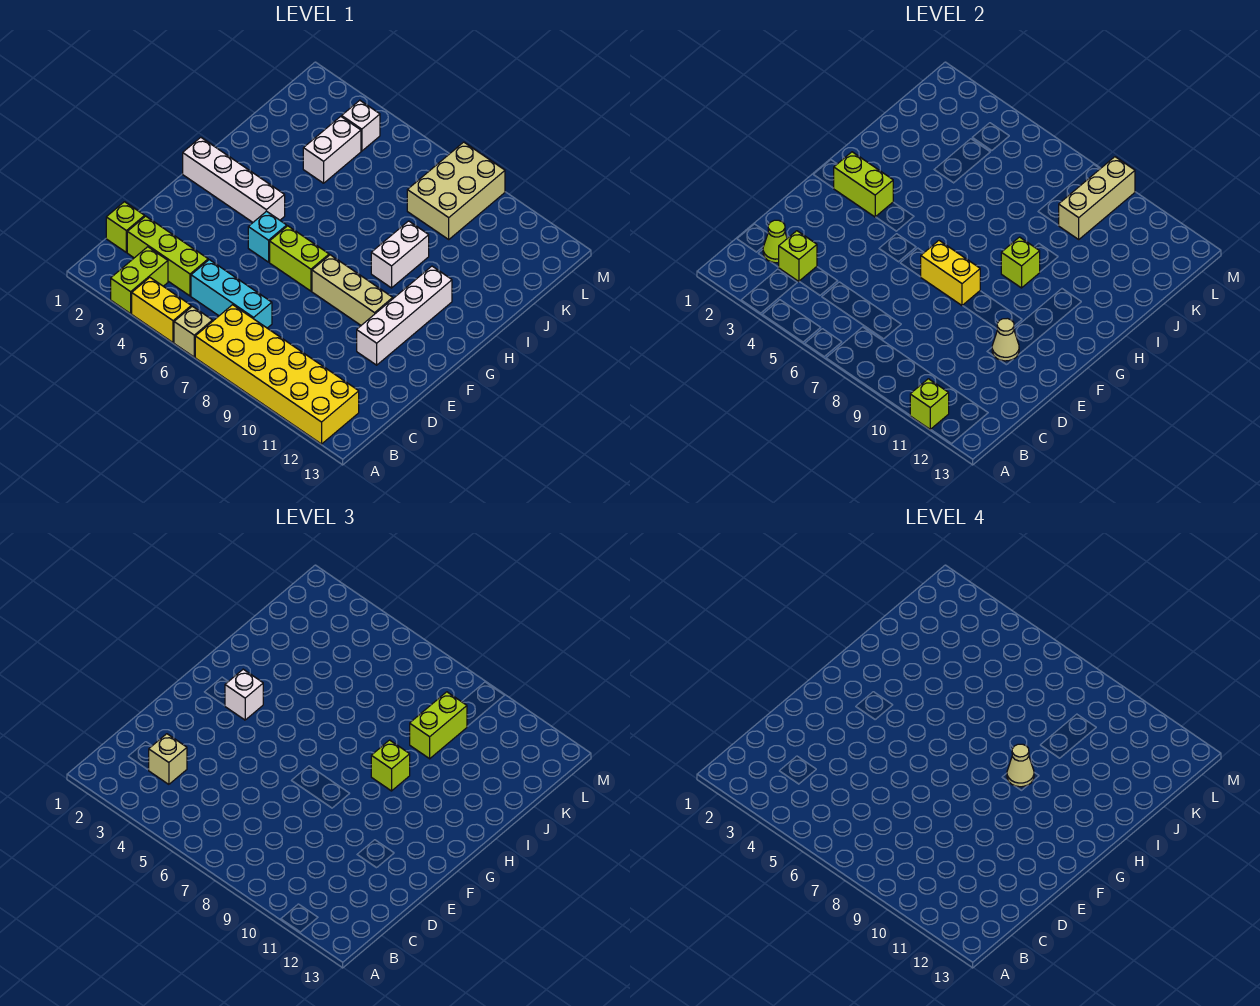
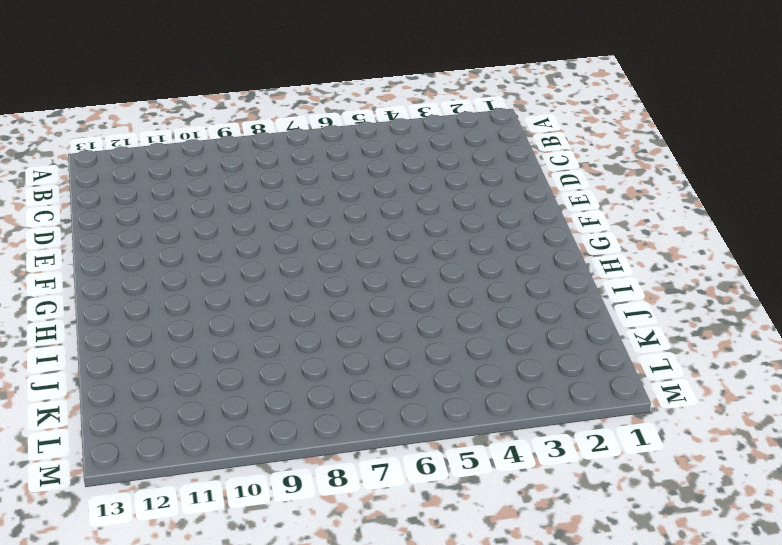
none -> lime brick A3:B3 level 1
none -> yellow brick A4:A5 level 1
none -> tan brick A6 level 1

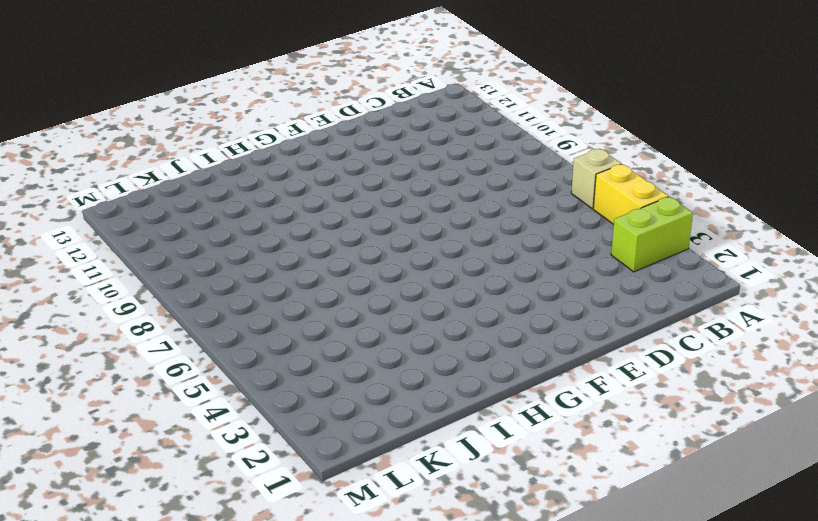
none -> yellow brick A7:B12 level 1
none -> lime brick C1 level 1
none -> lime brick C2:C4 level 1

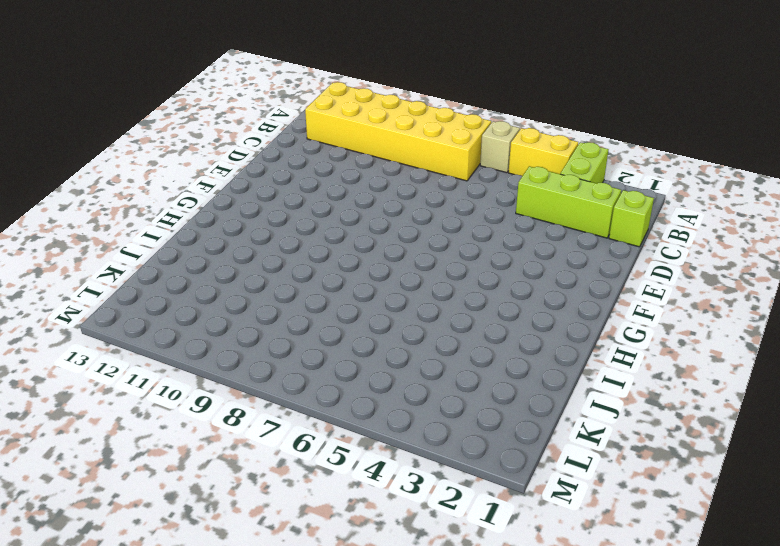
none -> cyan brick C5:C7 level 1
none -> white brick E11:H11 level 1
none -> cyan brick F5 level 1

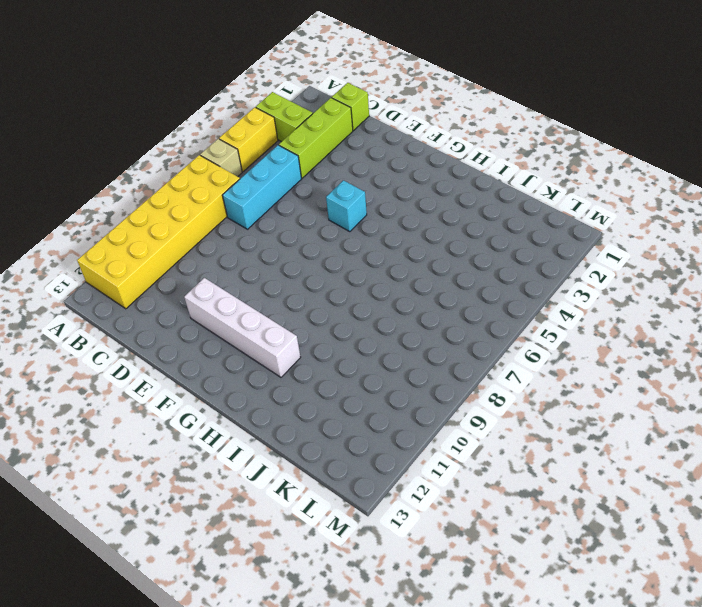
none -> lime brick F6:F7 level 1
none -> tan brick F8:F10 level 1
none -> white brick G1:G4 level 1

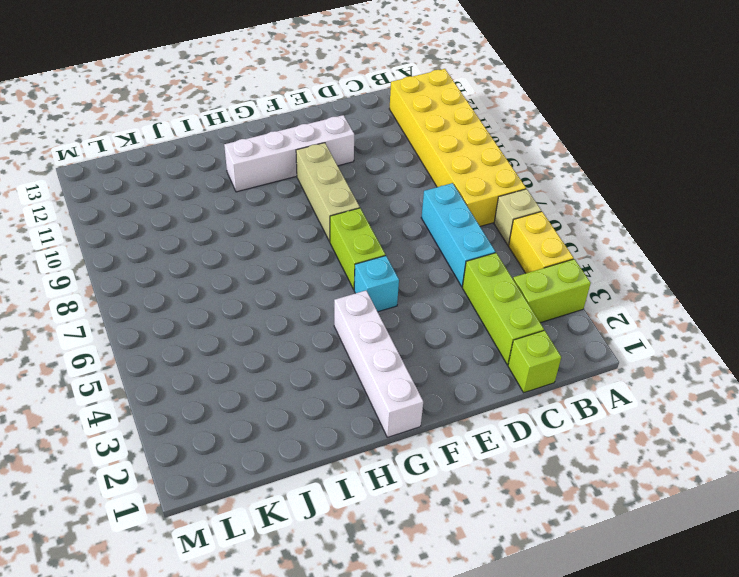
none -> white brick H9:I9 level 1
none -> white brick J4:K4 level 1
none -> tan brick K8:M9 level 1

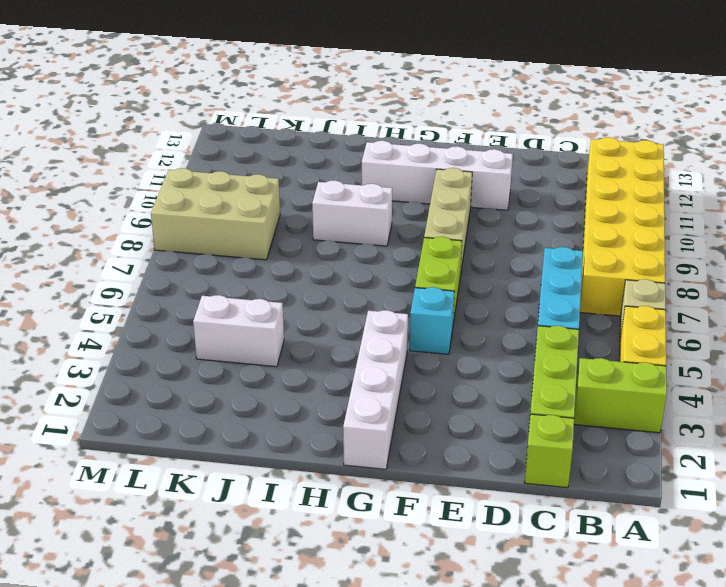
none -> white brick L4 level 1
none -> lime brick A11 level 2
none -> lime cone C2 level 2

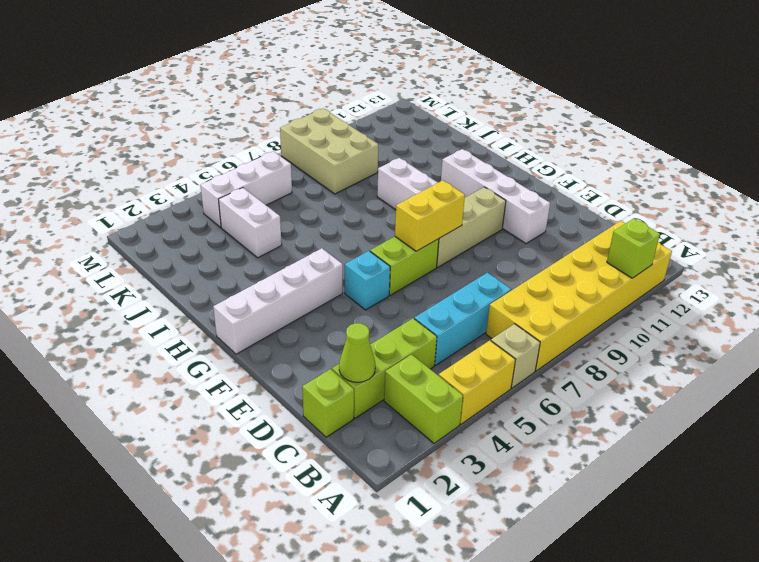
white brick L4:L6 level 1 -> white brick L4 level 1
none -> lime brick C3 level 2
none -> tan cone E11 level 2
none -> lime brick G2:G3 level 2

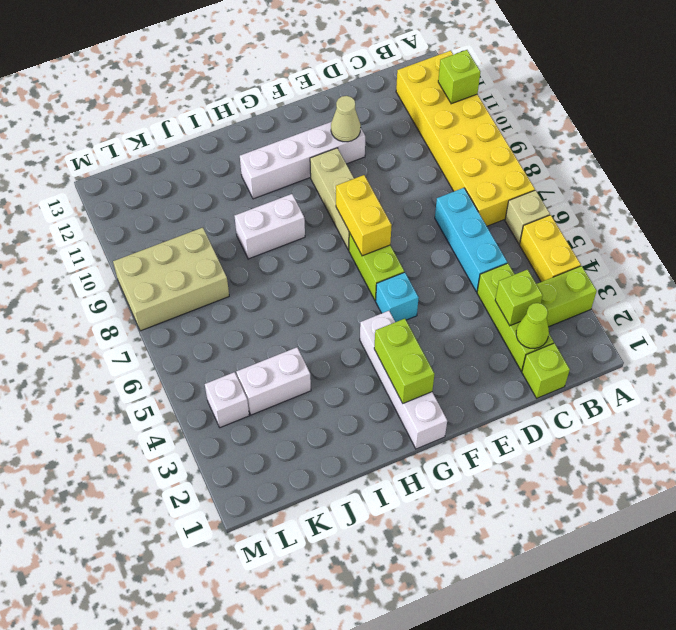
none -> lime brick H9 level 2
none -> tan brick K9:M9 level 2
none -> tan brick C3 level 3

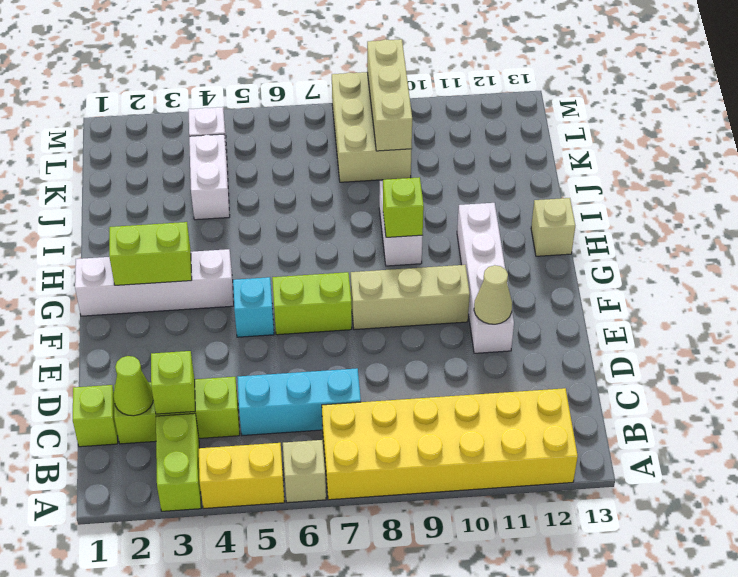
tan brick H13 level 1 -> tan brick C3 level 3
none -> lime brick A11 level 2
none -> yellow brick F7:F8 level 2
none -> white brick G3 level 3

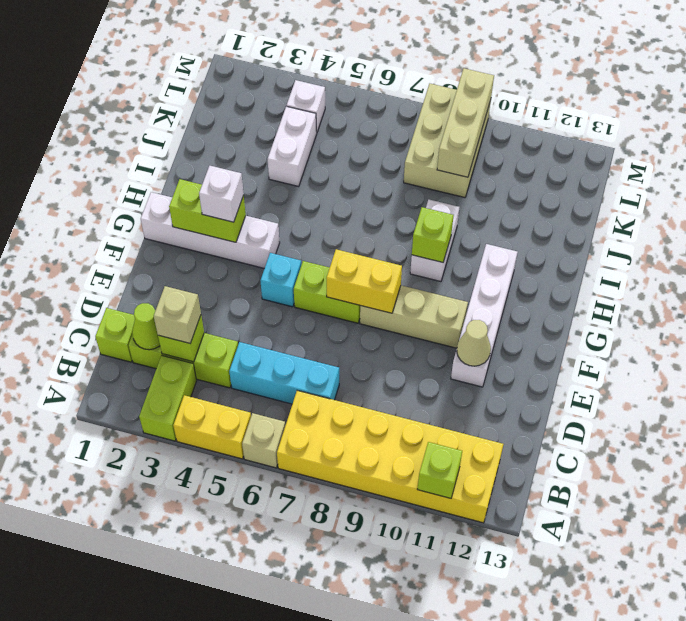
none -> lime brick H9 level 3
none -> lime brick J9:K9 level 3
none -> tan cone H9 level 4

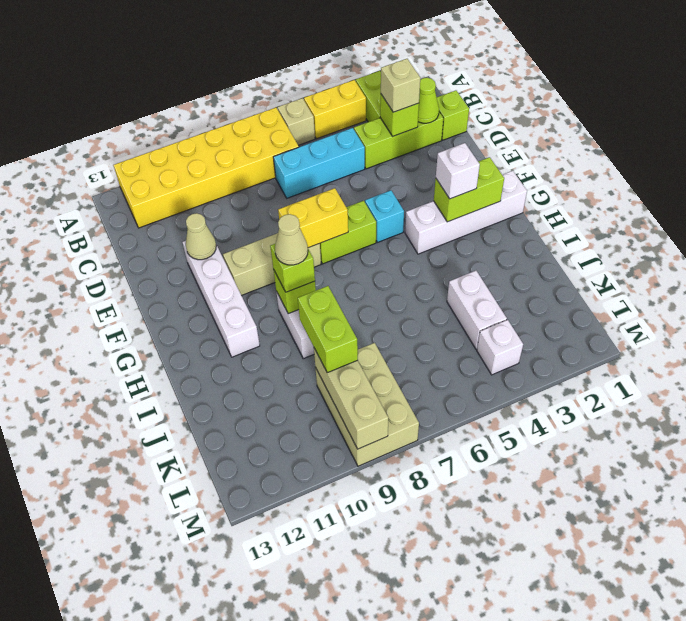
none -> lime brick A11 level 2

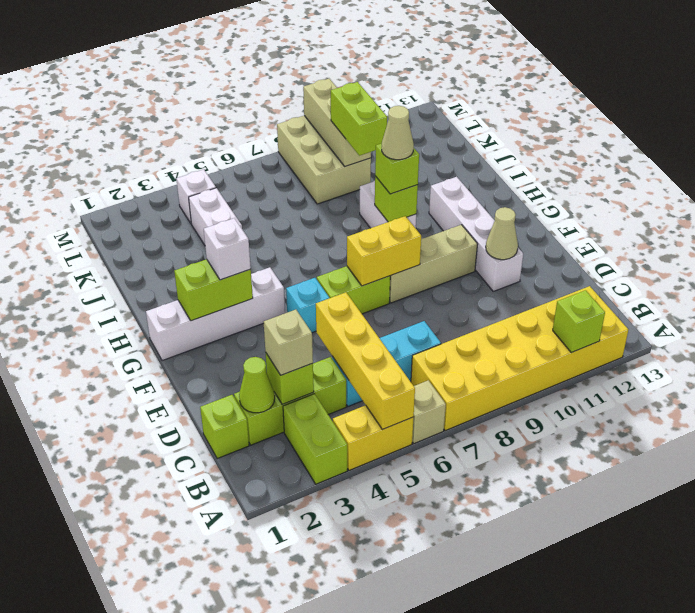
yellow brick A5:D5 level 2 -> none

